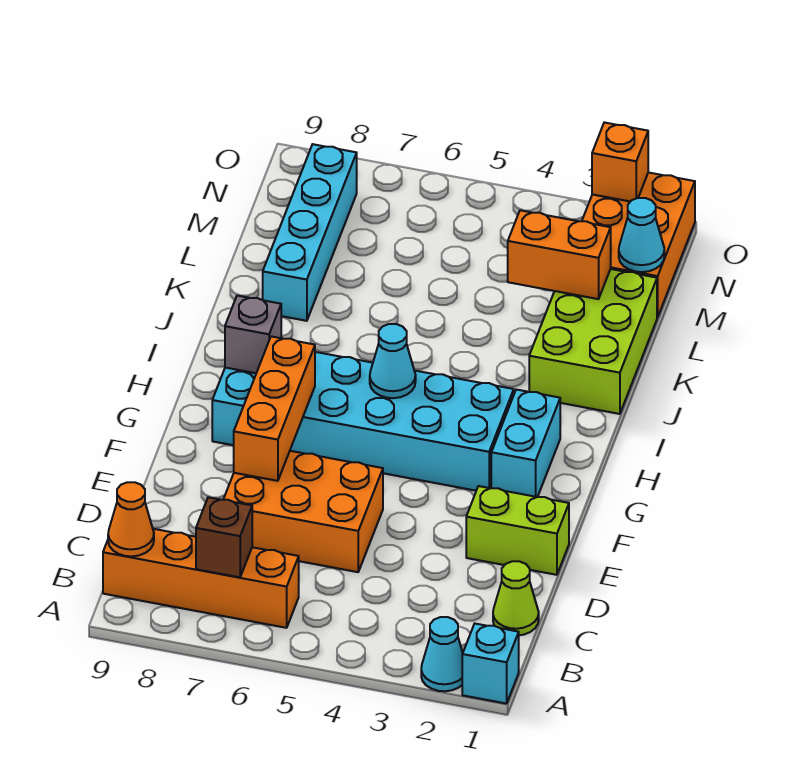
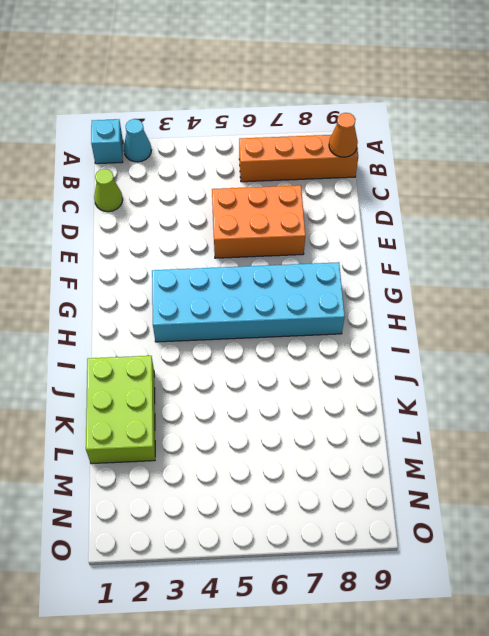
none -> lime brick E1:E2 level 1
none -> cyan brick G2:H2 level 1
none -> cyan brick K8:N8 level 1

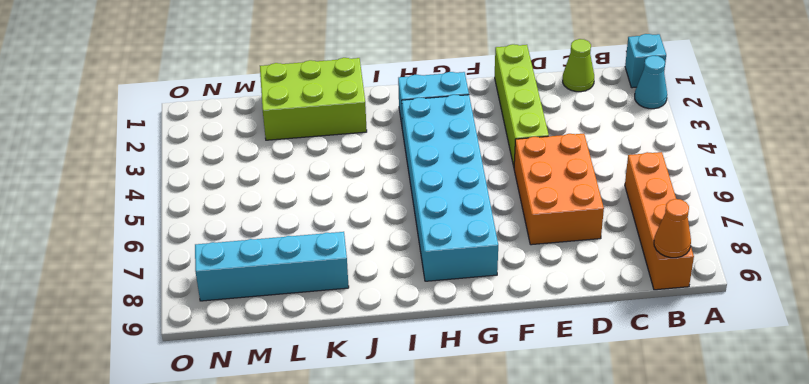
lime brick E1:E4 level 1 -> lime brick E1:E2 level 1
none -> orange brick M1:O2 level 1
none -> brown brick B7 level 2
none -> orange brick E7:G7 level 2

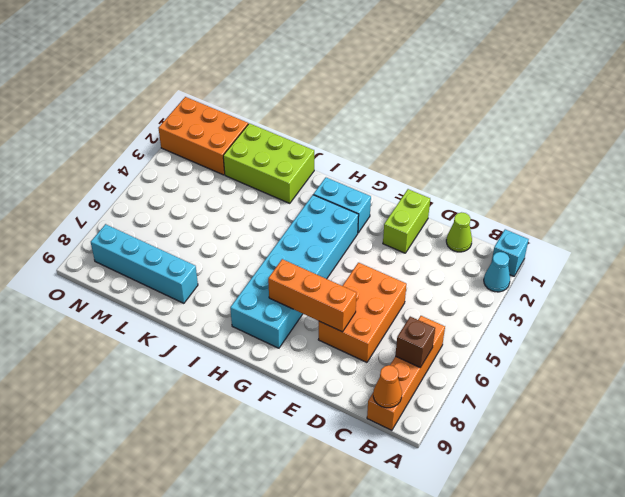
none -> cyan cone H5 level 2
none -> grey brick H8 level 2
none -> orange brick L2:L3 level 2

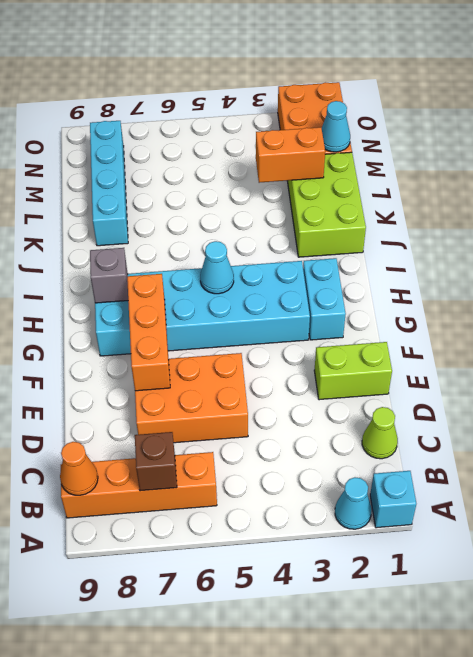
none -> orange brick O2 level 2

